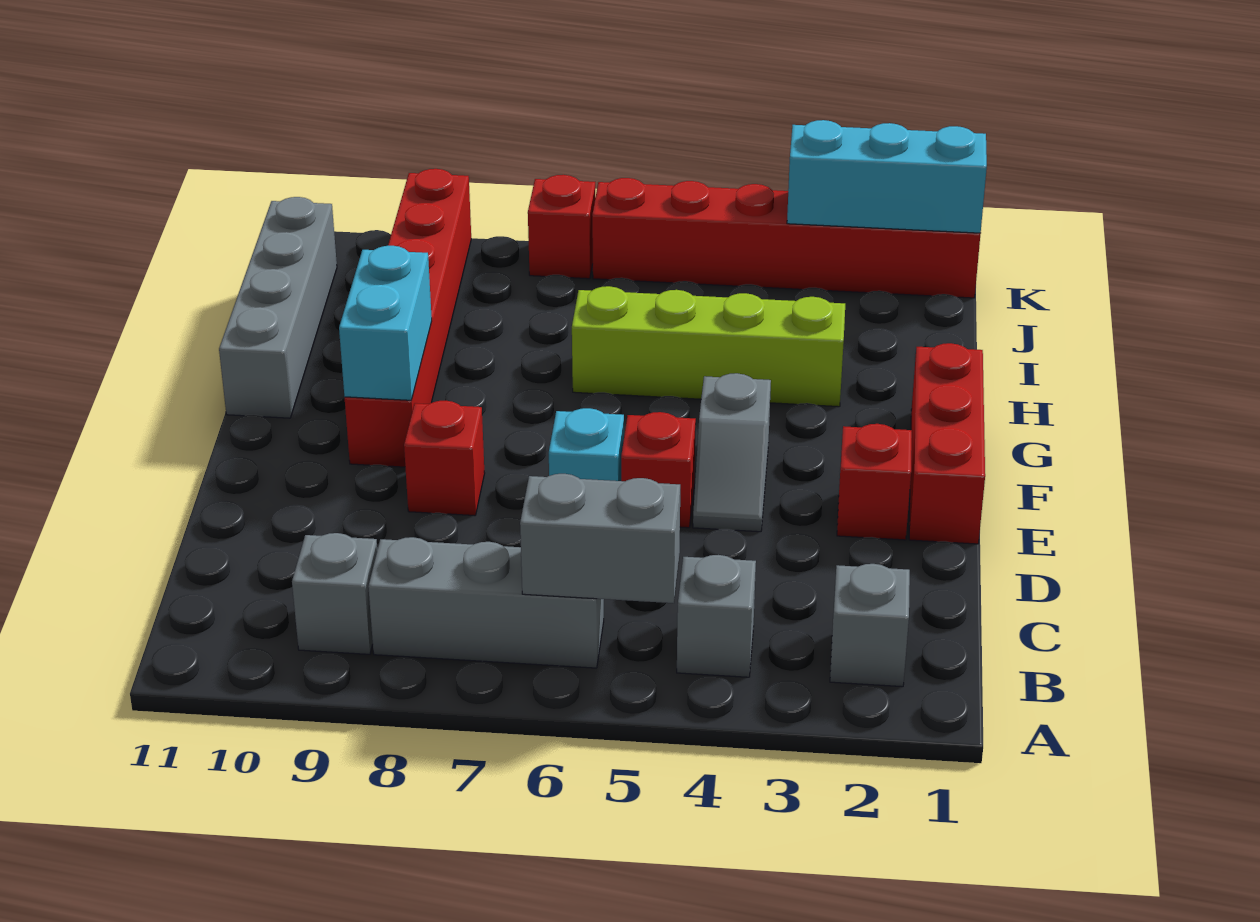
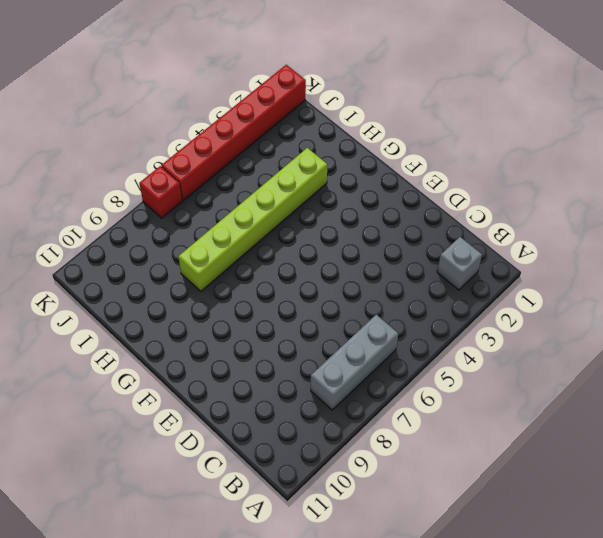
lime brick H3:H8 level 1 -> lime brick H3:H6 level 1
none -> grey brick B4 level 1
none -> grey brick B9 level 1
none -> red brick E1:G1 level 1

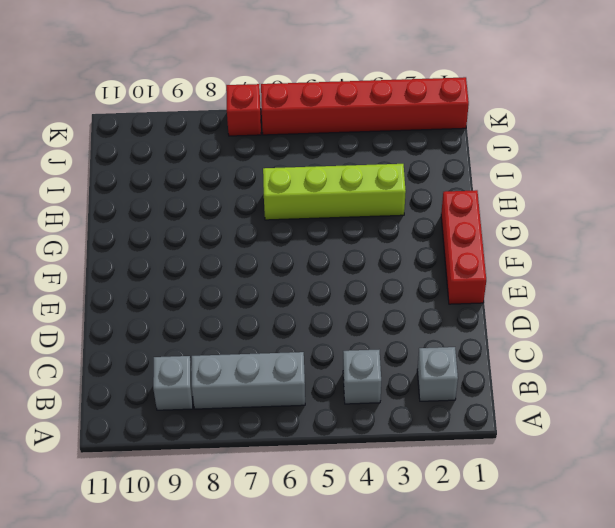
none -> red brick E2 level 1
none -> grey slope E4:F4 level 1 top F
none -> red brick E5 level 1

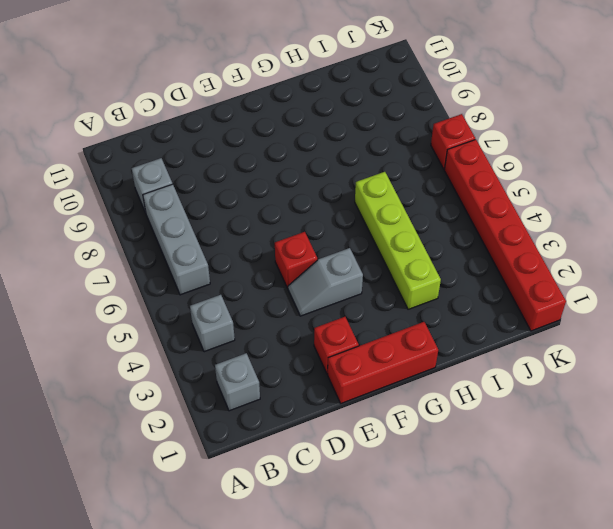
none -> cyan brick E6 level 1
none -> red brick E8 level 1
none -> red brick F9:K9 level 1

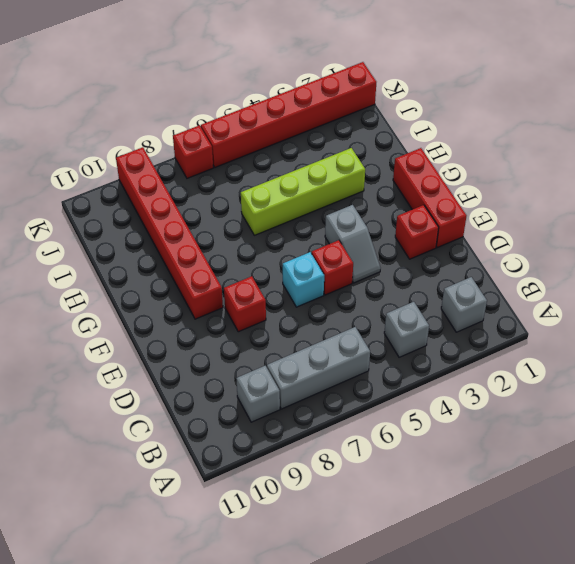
none -> grey brick G11:J11 level 1
none -> grey brick B5:B6 level 2
none -> cyan brick F9:G9 level 2

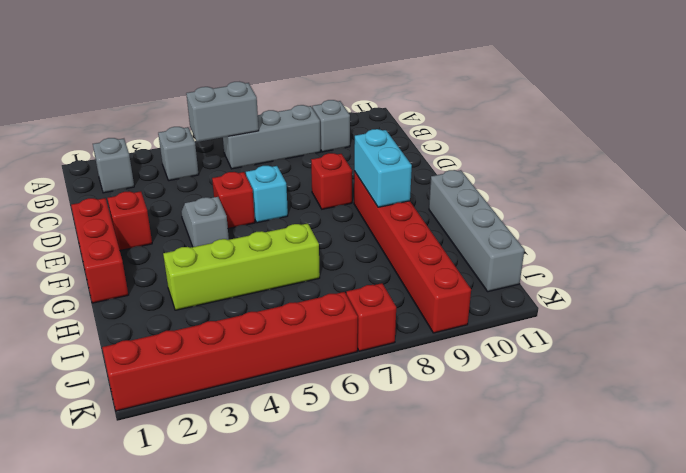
none -> cyan brick K1:K3 level 2

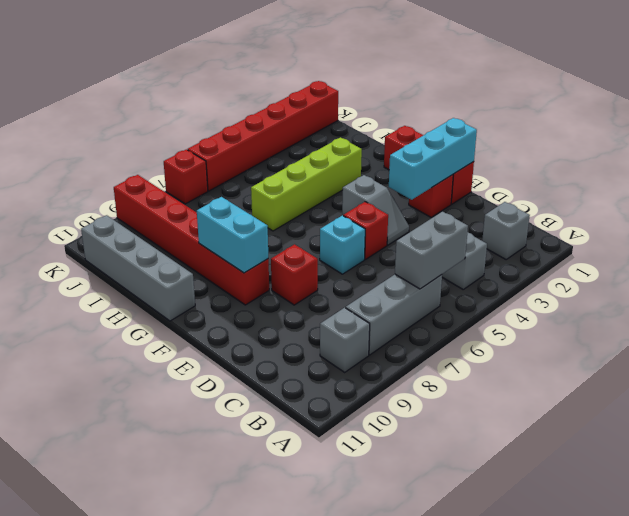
cyan brick E1:E3 level 2 -> cyan brick K1:K3 level 2

